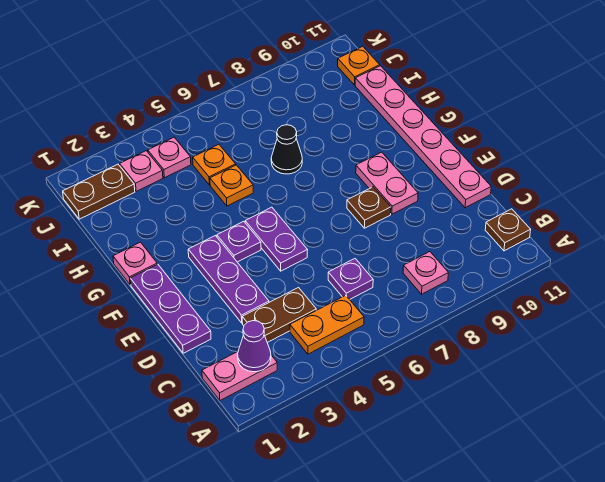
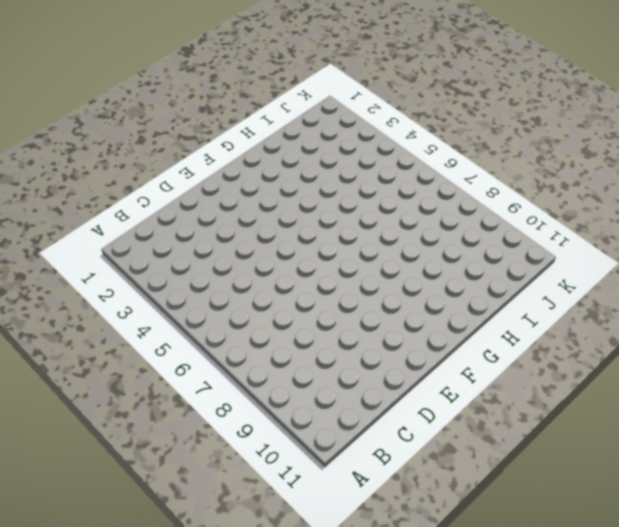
none -> pink plate B1:B2 level 1
none -> orange plate B4:B5 level 1
none -> pink plate B8 level 1

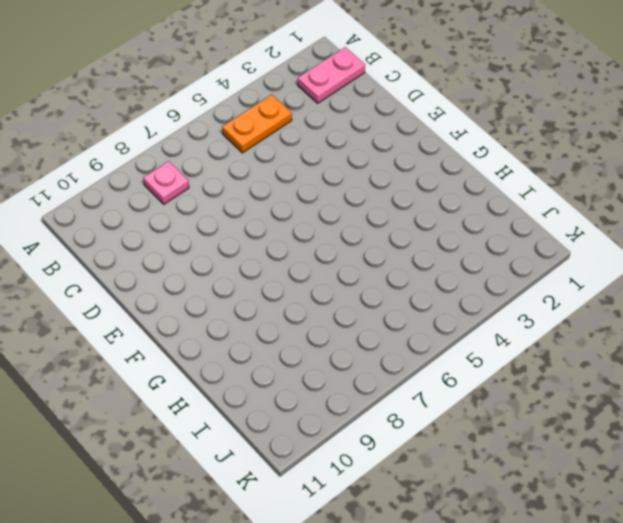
none -> brown plate B11 level 1
none -> brown plate C3:C4 level 1
none -> purple plate C6 level 1

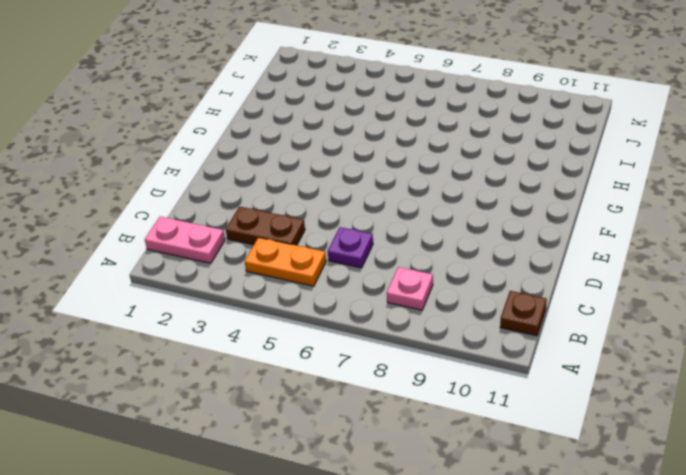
none -> purple plate D1:F1 level 1
none -> purple plate D3:F3 level 1
none -> pink plate D11:I11 level 1

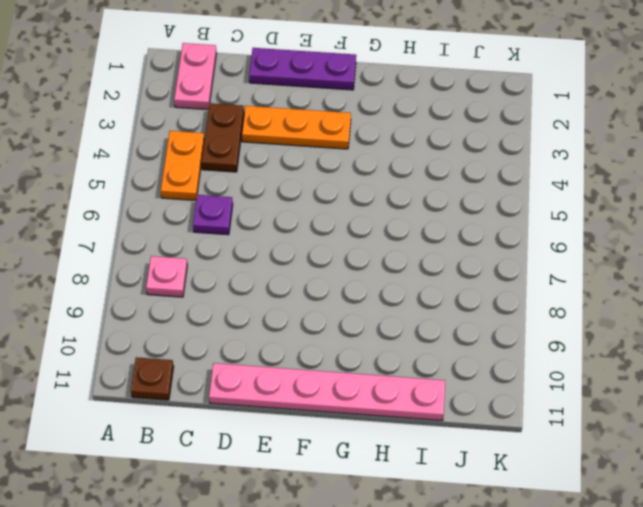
orange plate D3:F3 level 1 -> purple plate D3:F3 level 1
none -> purple plate E5:F5 level 1
none -> brown plate E8 level 1
none -> pink plate E9:F9 level 1

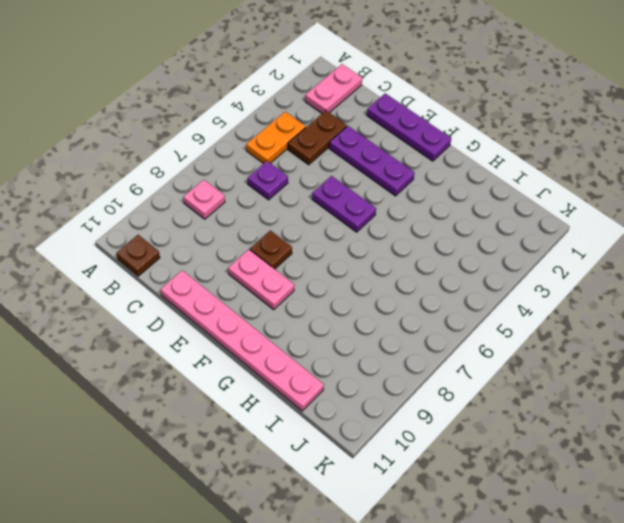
none -> purple plate F4 level 1
none -> pink plate G1 level 1
none -> orange plate H5 level 1

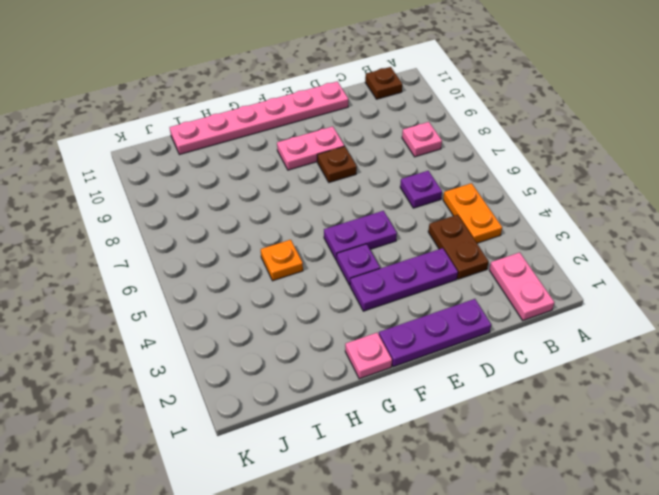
none -> black cone H7 level 1
none -> orange plate I5 level 1
none -> brown plate J1:J2 level 1

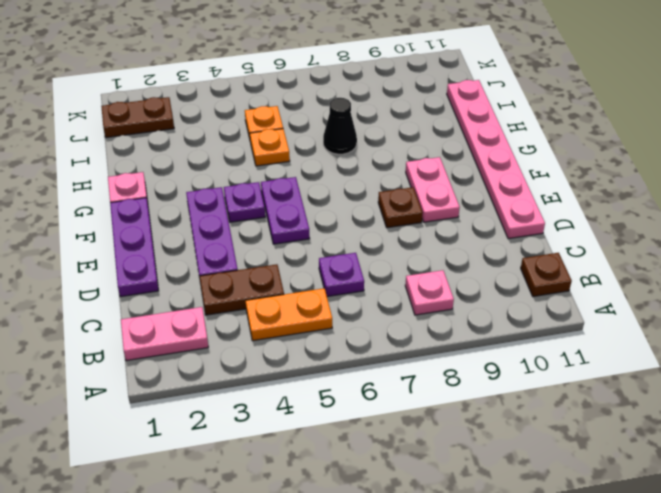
none -> pink plate J3 level 1
none -> pink plate J4 level 1
none -> orange plate J11 level 1

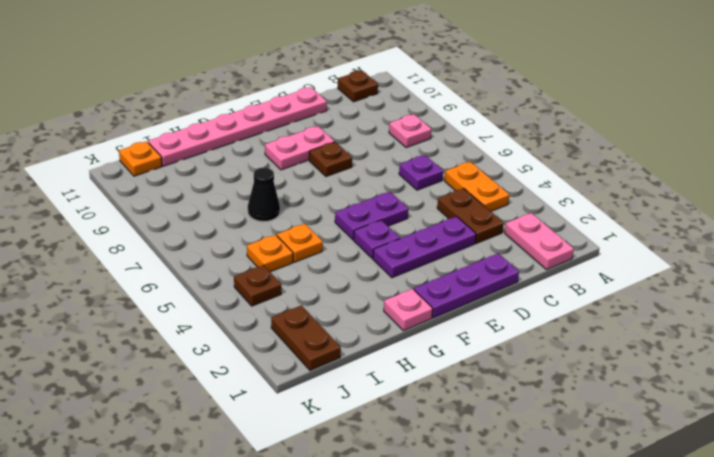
brown plate J4 level 1 -> pink plate J4 level 1
none -> pink plate J3 level 1
none -> purple cone B2 level 2

